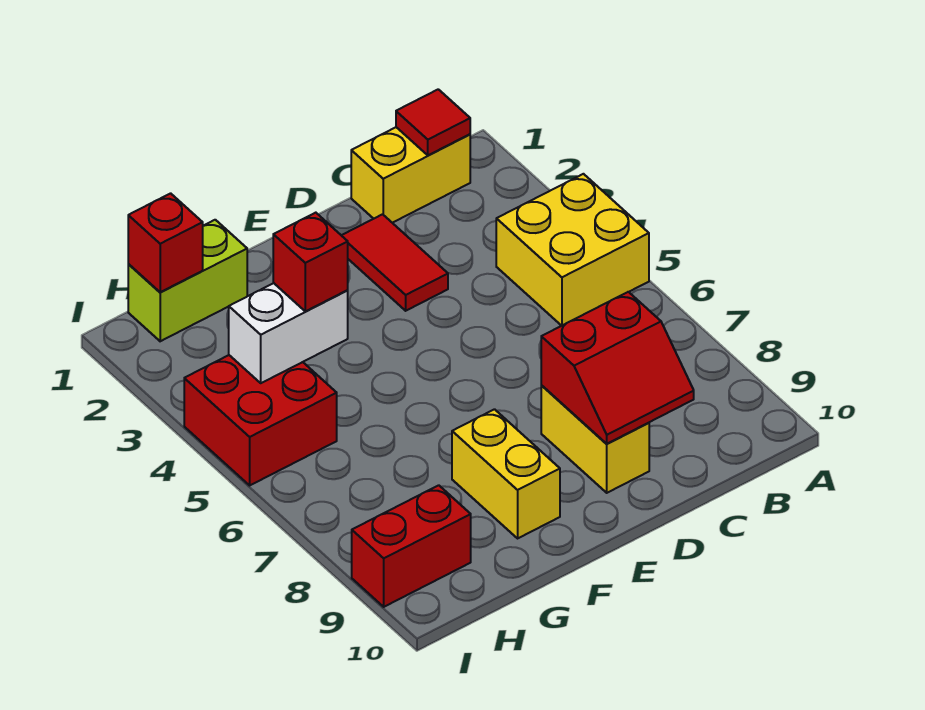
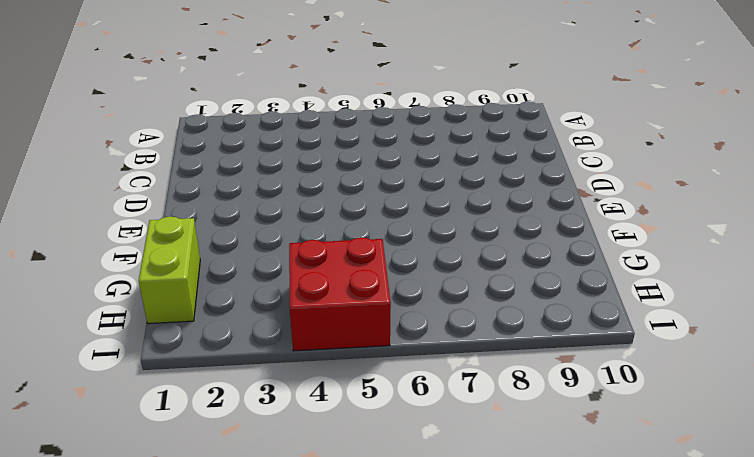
none -> yellow brick A4:B5 level 1
none -> yellow brick B1:C1 level 1
none -> red tile D2:D3 level 1

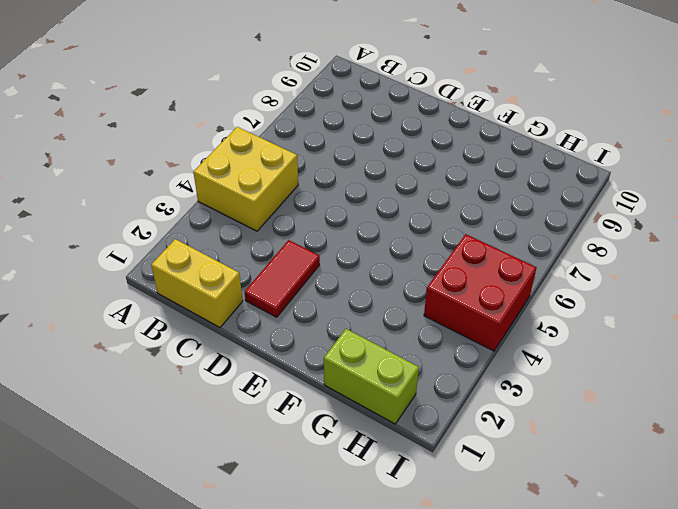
none -> yellow brick D8:D9 level 1
none -> yellow brick F8:F9 level 1
none -> red brick H9:I9 level 1

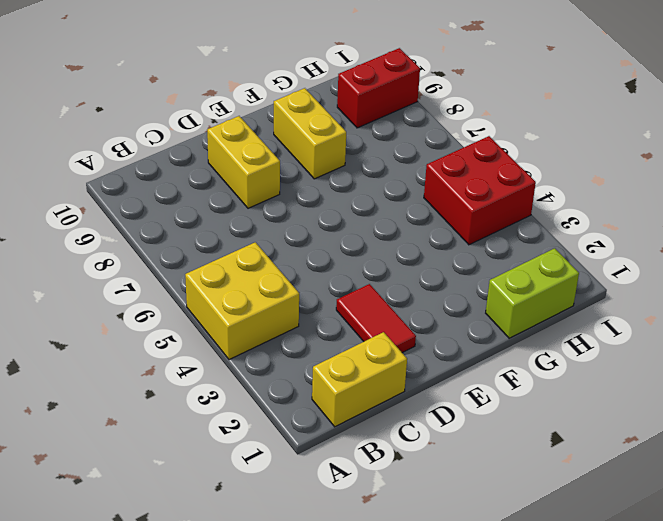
none -> red tile B1 level 2
none -> red slope C8:D9 level 2 top 8
none -> white brick G4:H4 level 2

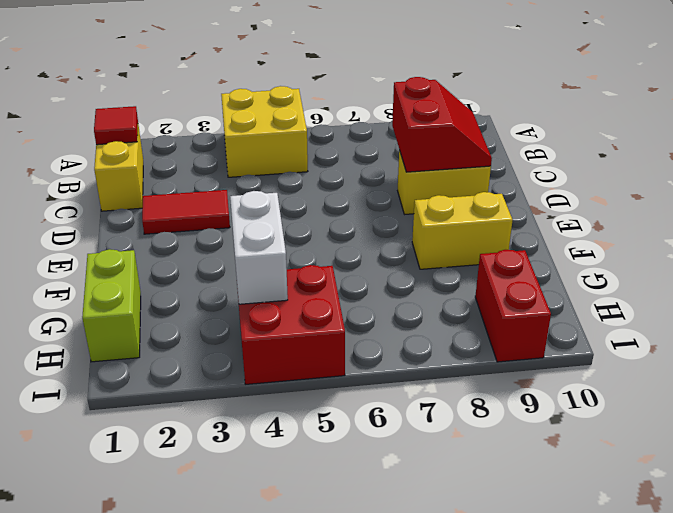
none -> red brick H1 level 2
none -> red brick G4 level 3

